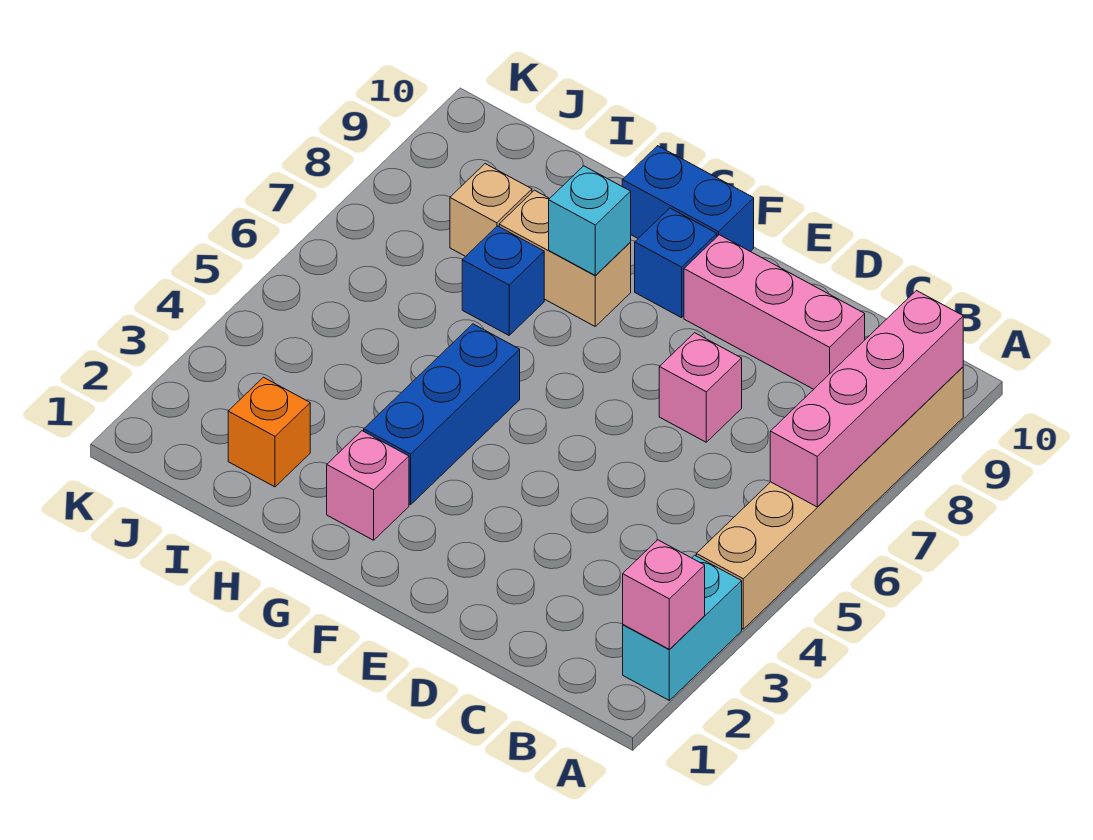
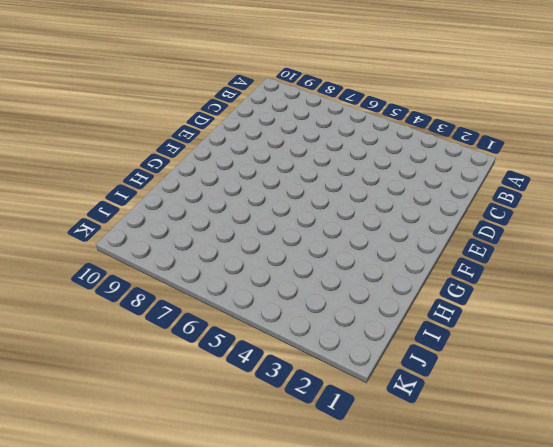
none -> cyan brick A2:A3 level 1
none -> tan brick A4:A9 level 1
none -> pink brick C9:E9 level 1

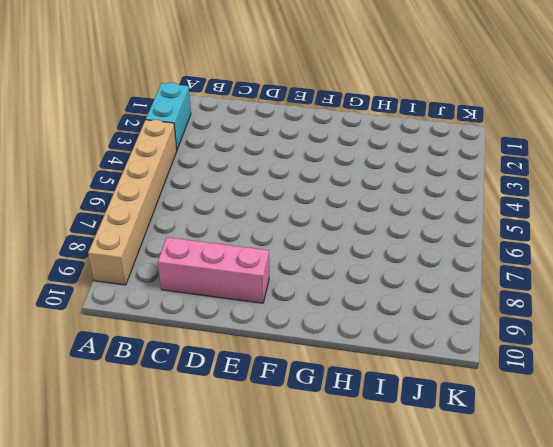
none -> pink brick D7 level 1
none -> blue brick F9 level 1
none -> blue brick F10:G10 level 1

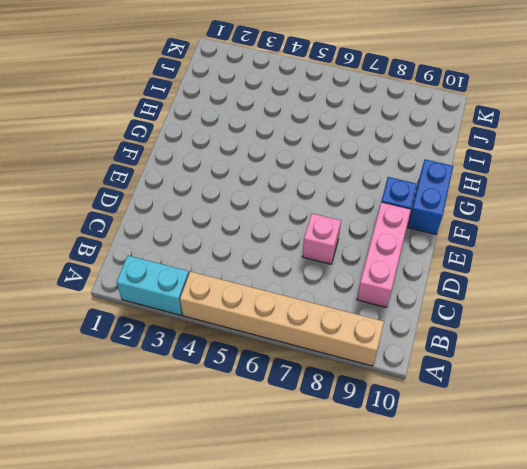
none -> pink brick G2 level 1
none -> blue brick G3:G5 level 1
none -> tan brick G8:H8 level 1

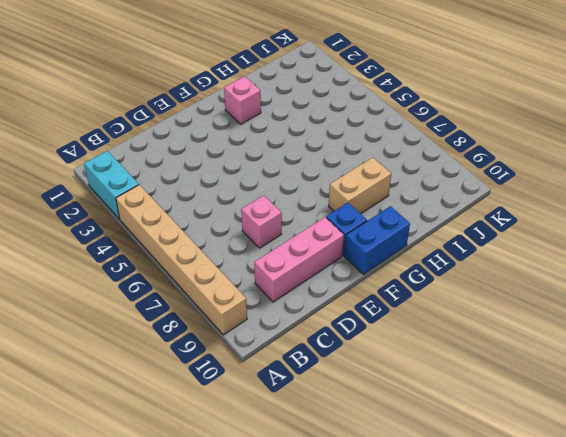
none -> blue brick G3:G5 level 1
none -> blue brick H7 level 1
none -> orange brick I2 level 1

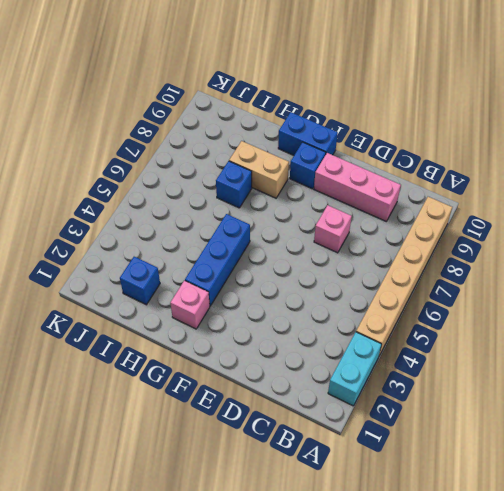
blue brick I2 level 1 -> orange brick I2 level 1
none -> tan brick I8 level 1
none -> pink brick A2 level 2
none -> pink brick A6:A9 level 2

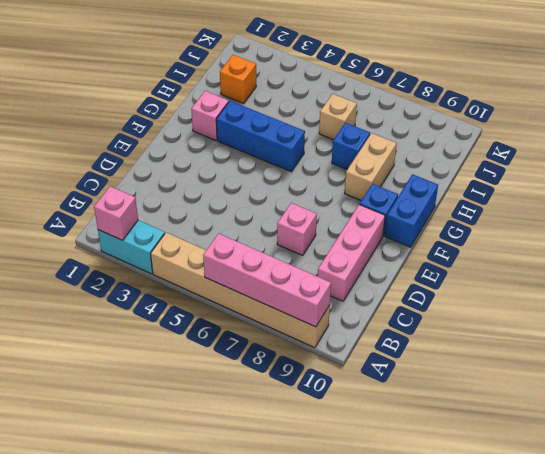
tan brick I6 level 1 -> tan brick I8 level 1
none -> cyan brick G8 level 2

